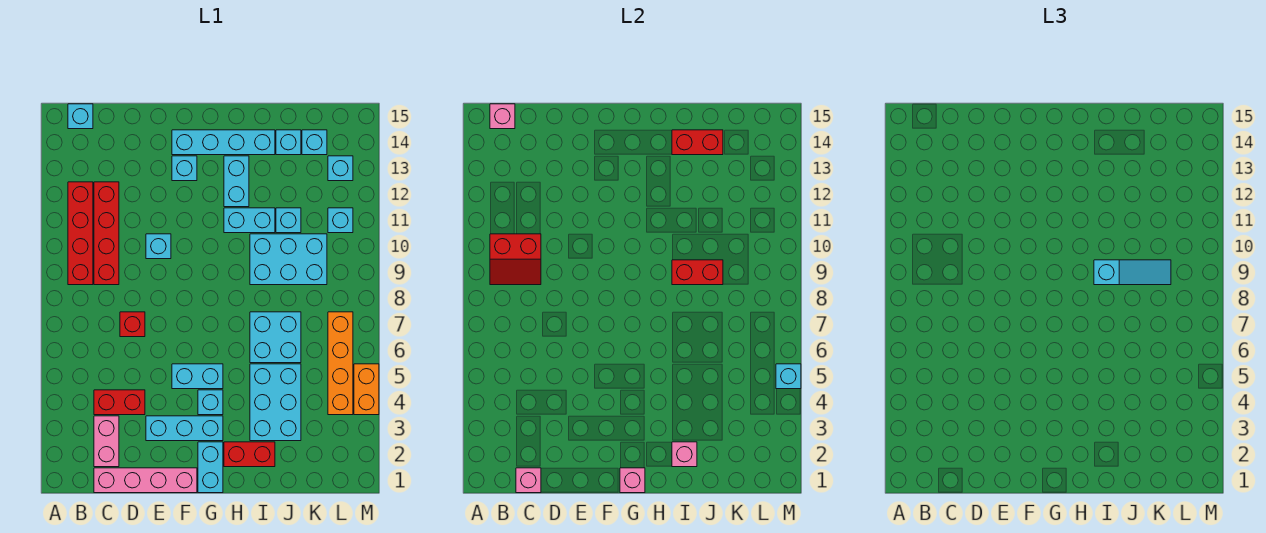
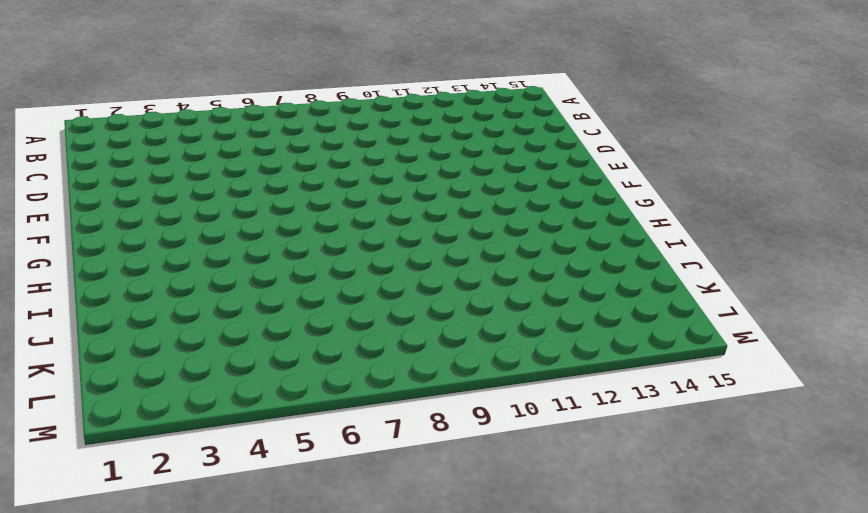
none -> red brick B9:B12 level 1
none -> cyan brick B15 level 1
none -> pink brick C1:F1 level 1
none -> pink brick C2:C3 level 1

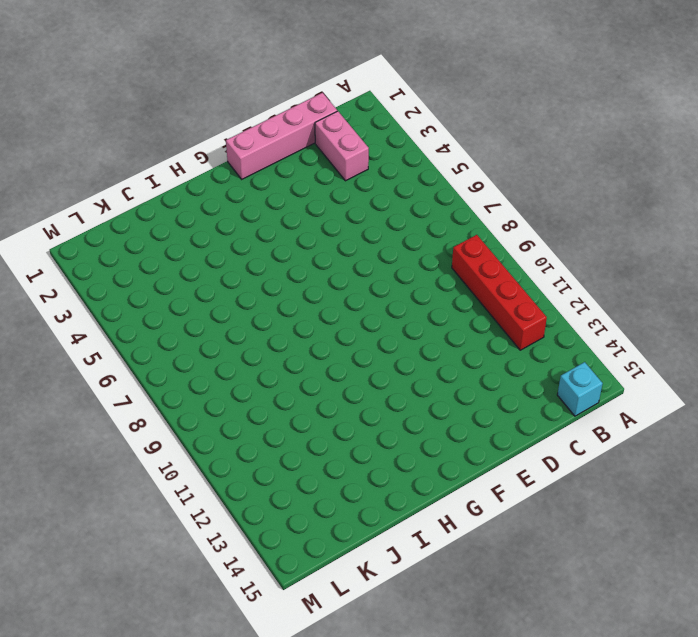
none -> red brick C4:D4 level 1
none -> red brick C9:C12 level 1
none -> red brick D7 level 1
none -> cyan brick E3:G3 level 1

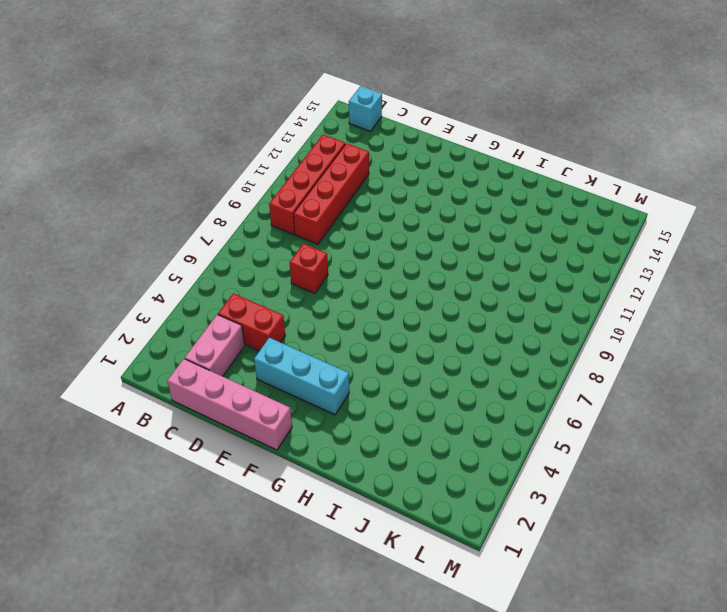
none -> cyan brick E10 level 1
none -> cyan brick F5:G5 level 1
none -> cyan brick F13 level 1
none -> cyan brick F14:I14 level 1

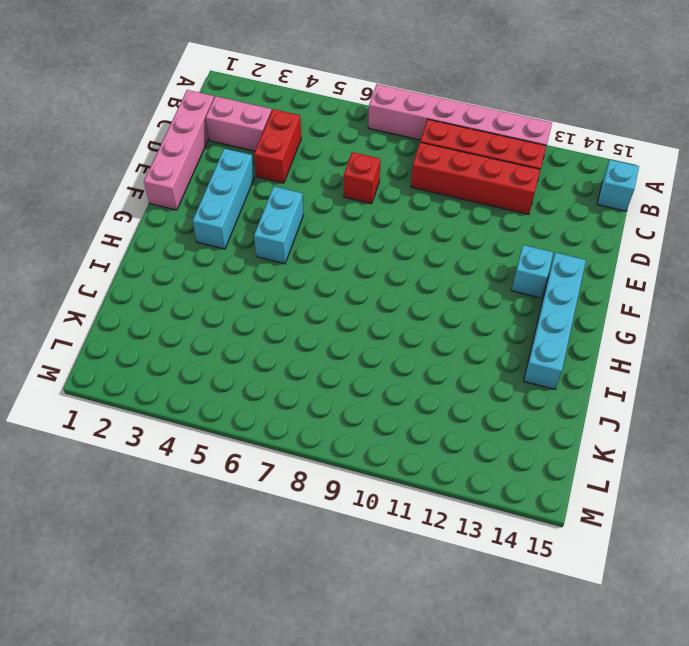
pink brick A7:A12 level 1 -> none
none -> cyan brick E10 level 1
none -> cyan brick G1:G2 level 1
none -> cyan brick G4 level 1
none -> red brick H2:I2 level 1

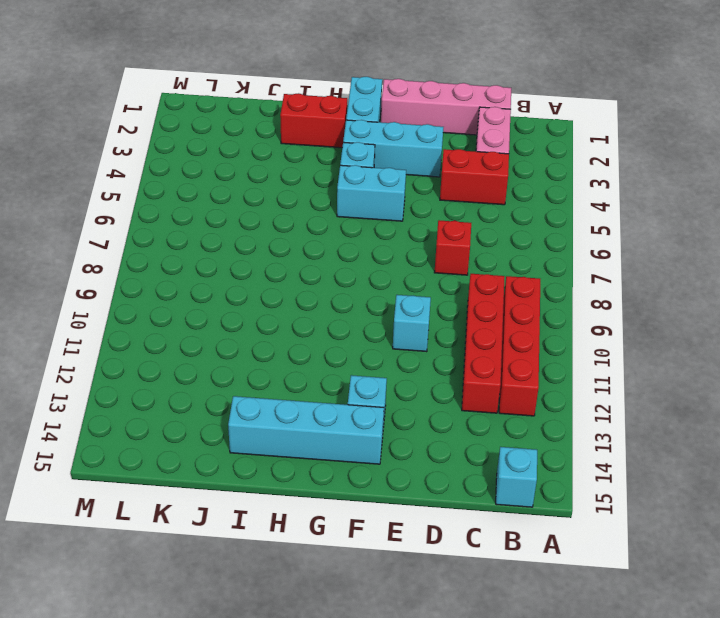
none -> cyan brick H11:I11 level 1
none -> cyan brick H12:H13 level 1
none -> cyan brick I3:J5 level 1
none -> cyan brick I6:J7 level 1

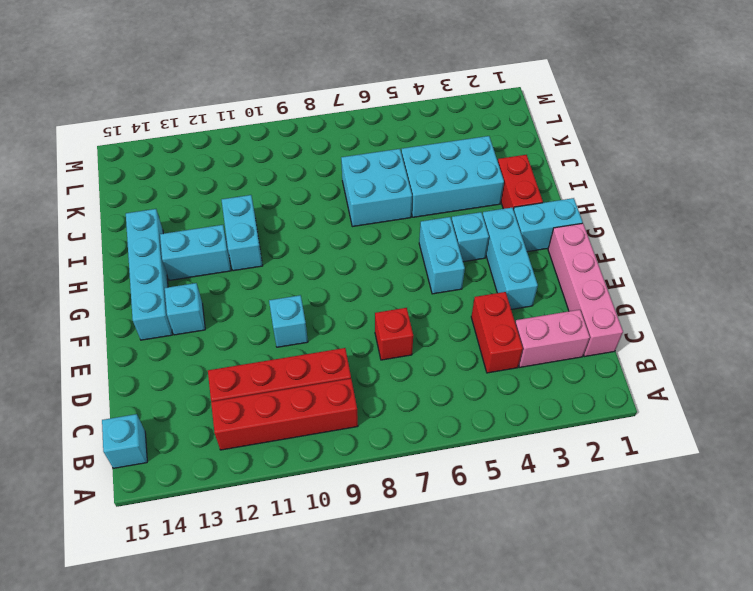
none -> cyan brick I9:K10 level 1
none -> cyan brick J11 level 1
none -> cyan brick J14 level 1
none -> cyan brick K14 level 1

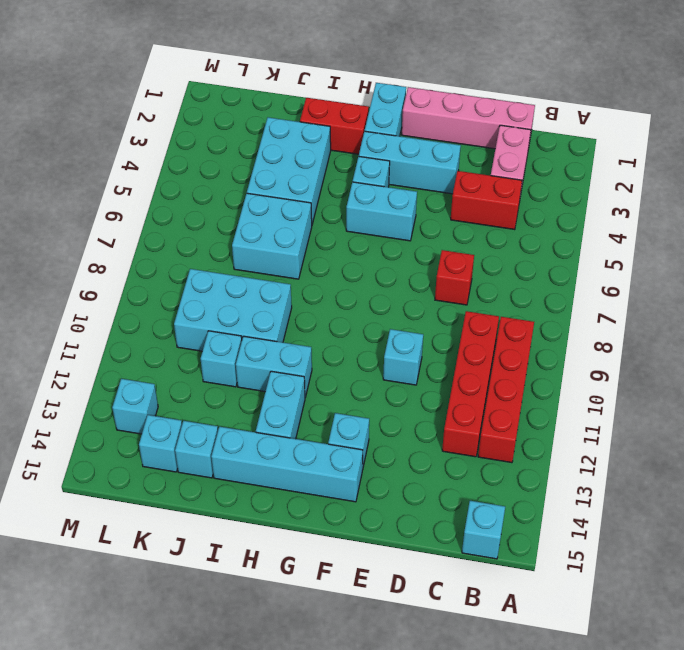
none -> orange brick L4:L7 level 1
none -> cyan brick L11 level 1
none -> orange brick M4:M5 level 1
none -> red slope B9:C10 level 2 top 10

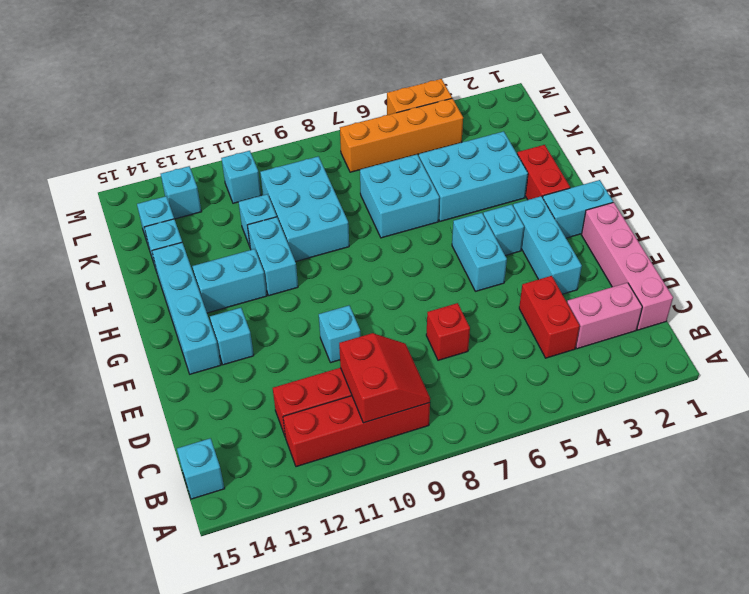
none -> pink brick B15 level 2
none -> pink brick C1 level 2
none -> pink brick G1 level 2
none -> pink brick I2 level 2

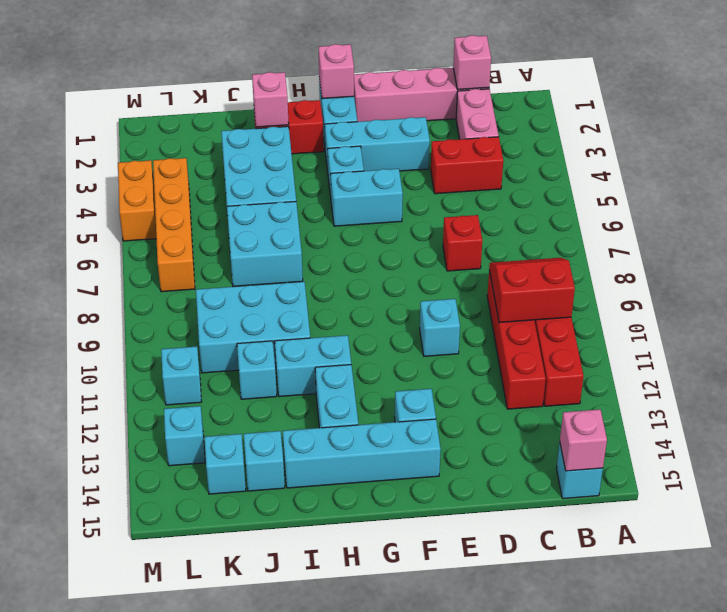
none -> red brick I9:J9 level 2
none -> red brick I14:J14 level 2
none -> cyan brick M5 level 2
none -> cyan slope I9:K9 level 3 top I

